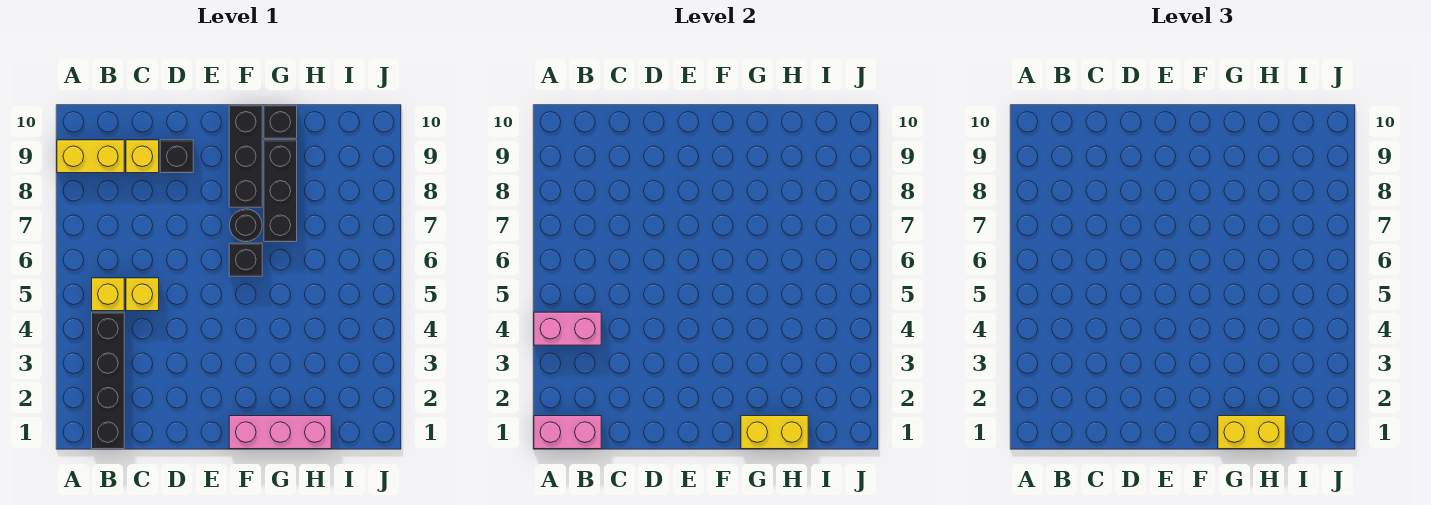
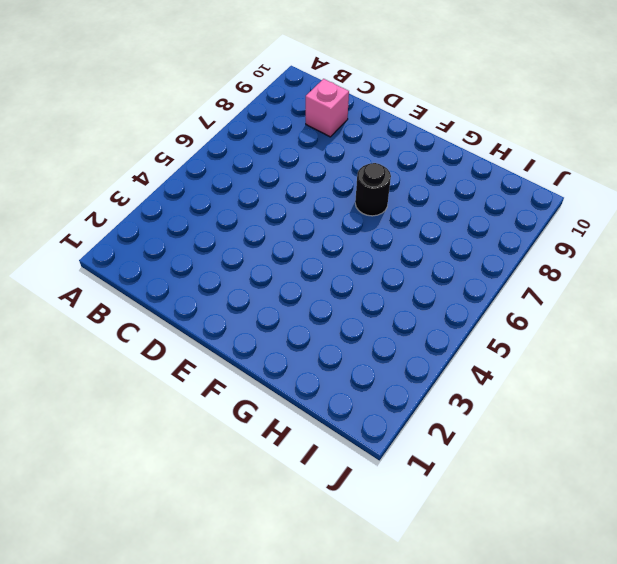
pink brick C9 level 1 -> yellow brick C9 level 1
none -> yellow brick A9:B9 level 1
none -> black brick B1:B4 level 1
none -> yellow brick B5 level 1

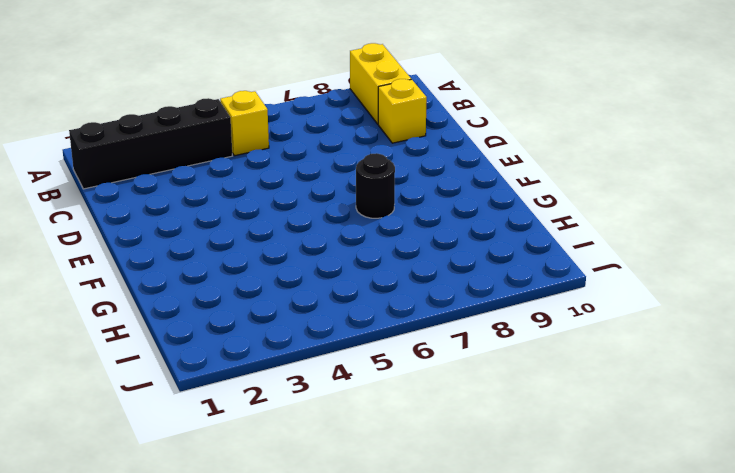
none -> yellow brick C5 level 1
none -> black brick D9 level 1
none -> pink brick F1:H1 level 1

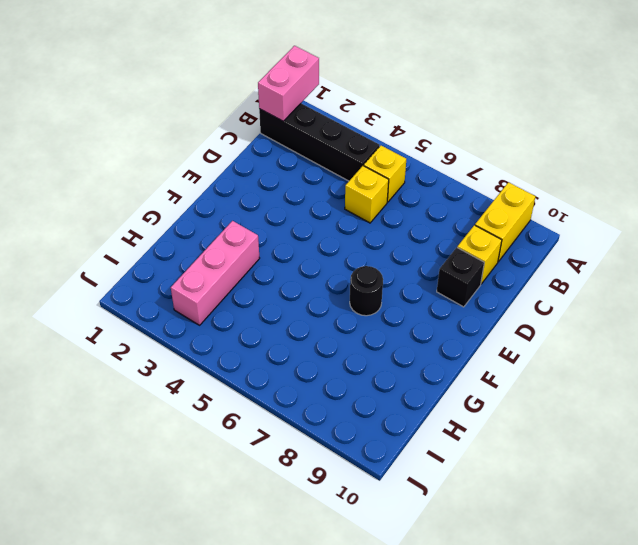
pink brick G3:I3 level 1 -> pink brick F1:H1 level 1
none -> black brick F6 level 1
none -> black brick F8:F10 level 1
none -> black brick G7:G9 level 1

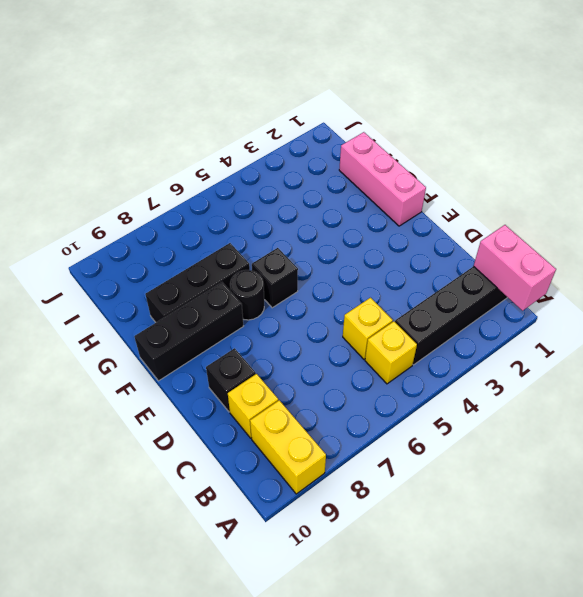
none -> black brick G10 level 1
none -> pink brick A4:B4 level 2
none -> yellow brick G1:H1 level 2

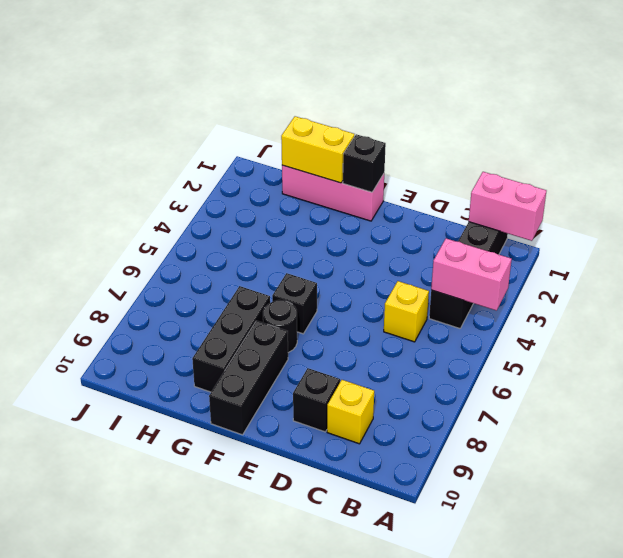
black brick F1 level 2 -> black brick G10 level 1
none -> yellow brick A9:B9 level 1
none -> yellow brick B5 level 1
none -> yellow brick G1:H1 level 3

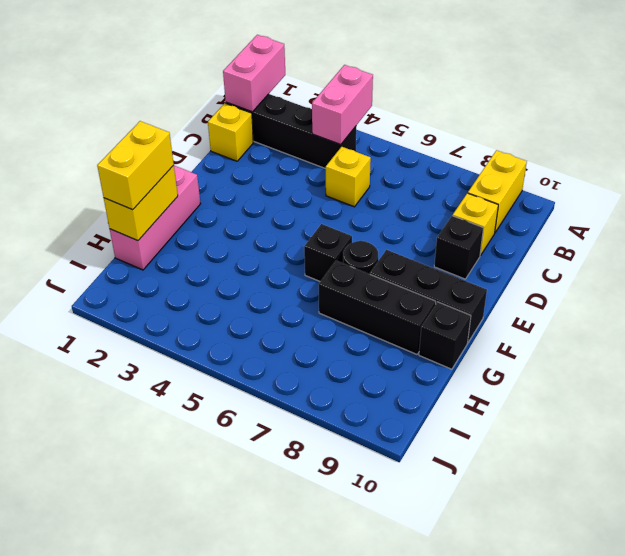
yellow brick C1 level 1 -> yellow brick B5 level 1

